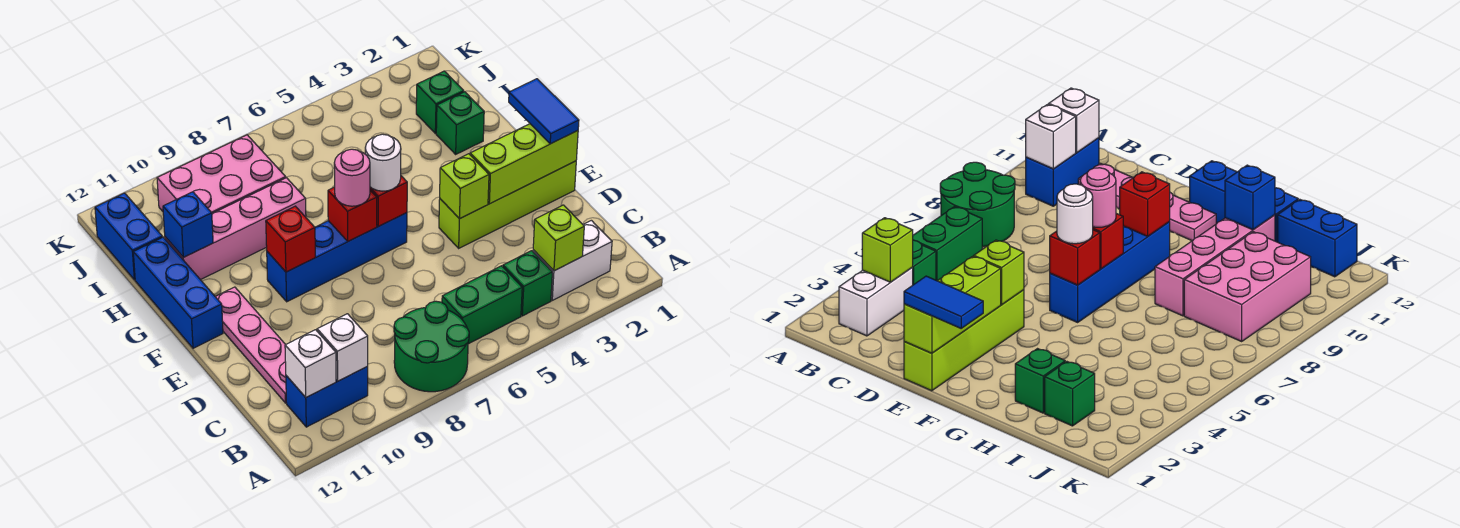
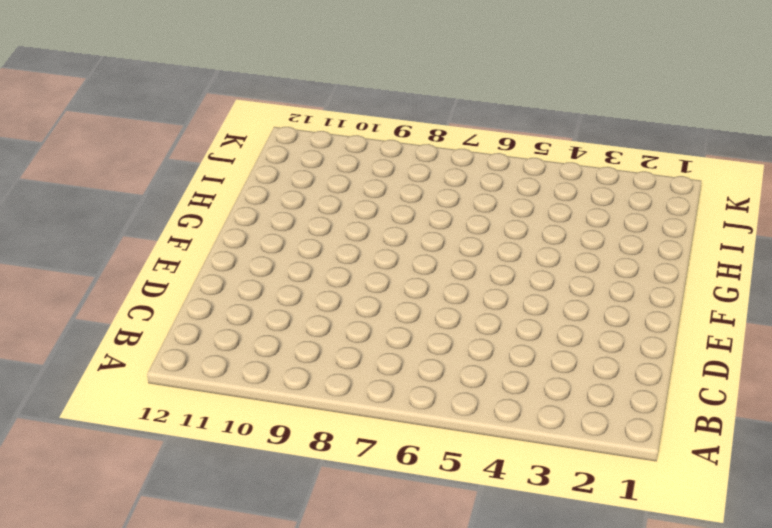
none -> green round brick A7:B8 level 1
none -> white brick B2:B3 level 1
none -> green brick B4 level 1

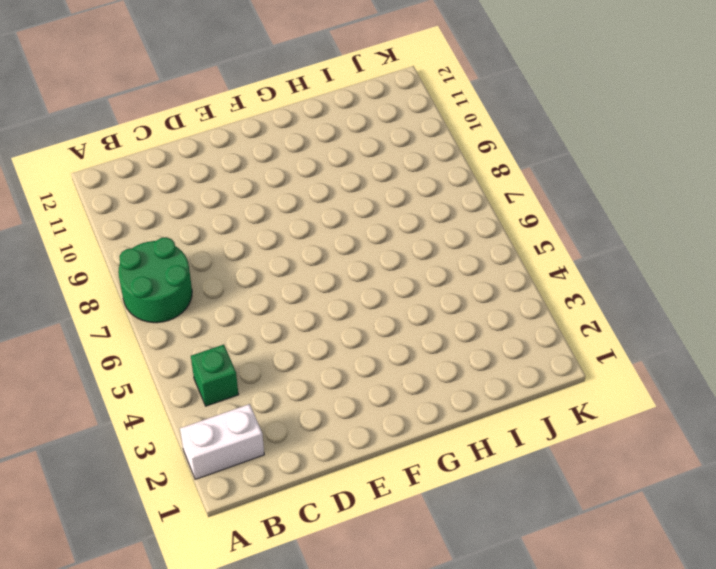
white brick A2:B2 level 1 -> white brick B2:B3 level 1
none -> green brick B5:B6 level 1
none -> blue brick B10:B11 level 1
none -> pink plate C11:F11 level 1

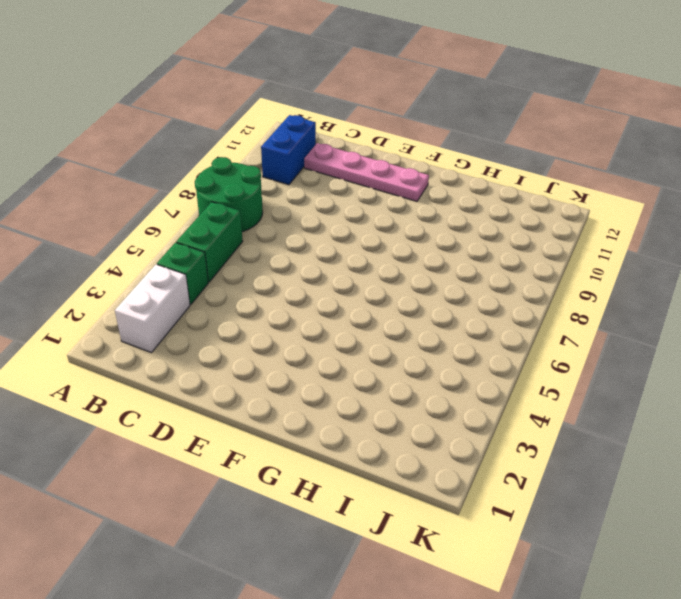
none -> lime brick E1:E4 level 1
none -> blue brick F6:F9 level 1
none -> blue brick F12:H12 level 1

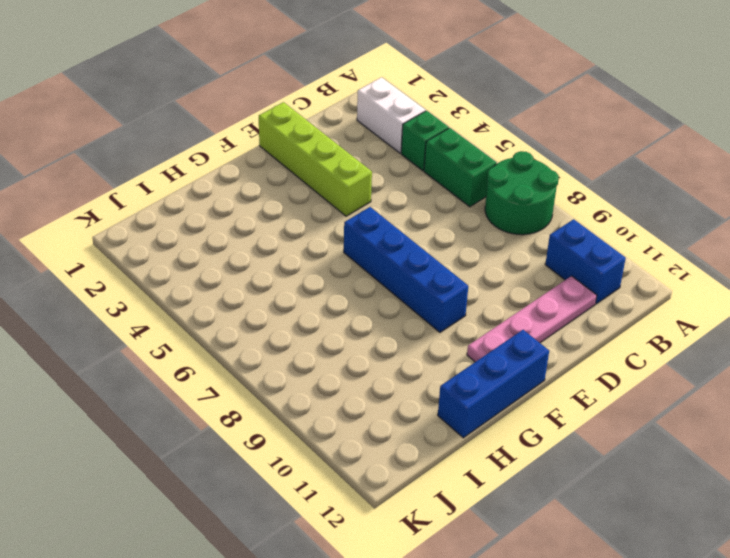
none -> green brick H2 level 1
none -> pink brick H8:H11 level 1
none -> green brick I2 level 1

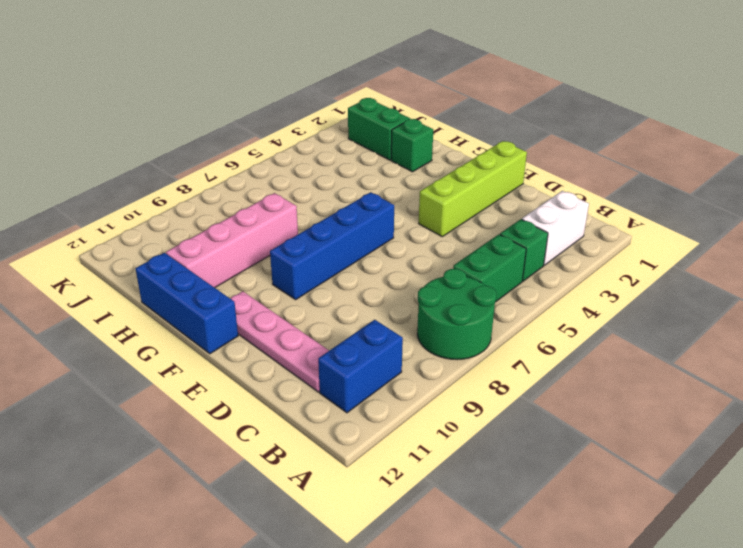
green brick I2:J2 level 1 -> green brick I2 level 1
none -> pink brick I8:J10 level 1
none -> blue brick I12:J12 level 1
none -> lime brick B3 level 2

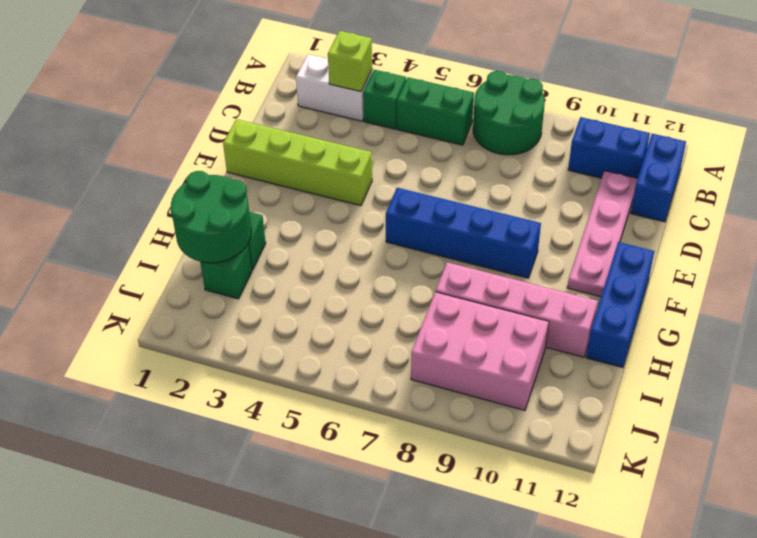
blue brick B12:C12 level 1 -> blue brick I12:J12 level 1
green round brick H1:I2 level 2 -> none
none -> white brick B10 level 2
none -> white brick B11 level 2
none -> lime brick E1:E3 level 2

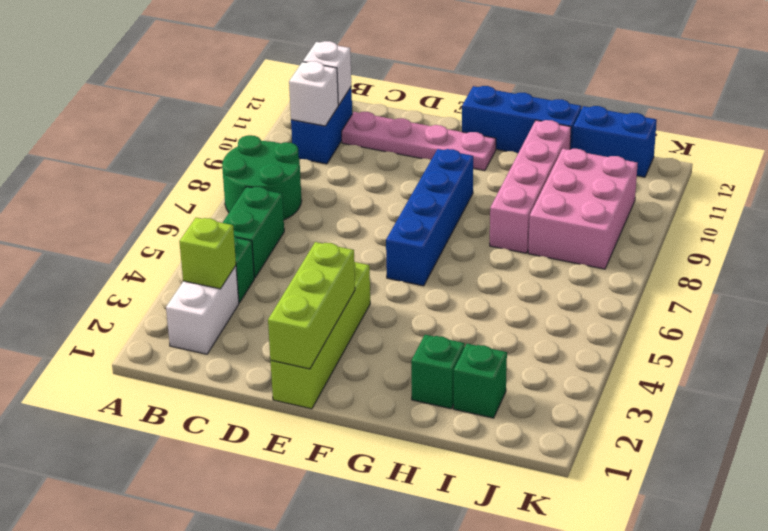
none -> lime brick E4 level 2
none -> red brick F6 level 2
none -> red brick F7 level 2

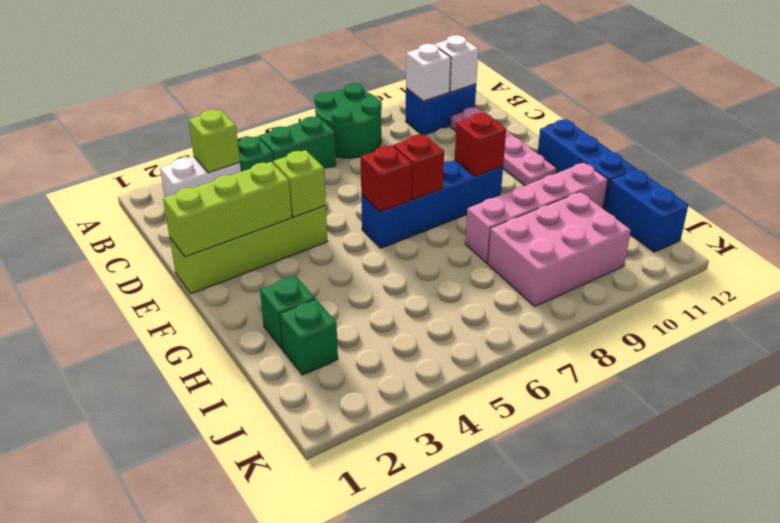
none -> blue brick H11 level 2
none -> blue tile E1:F1 level 3
none -> white round brick F6 level 3

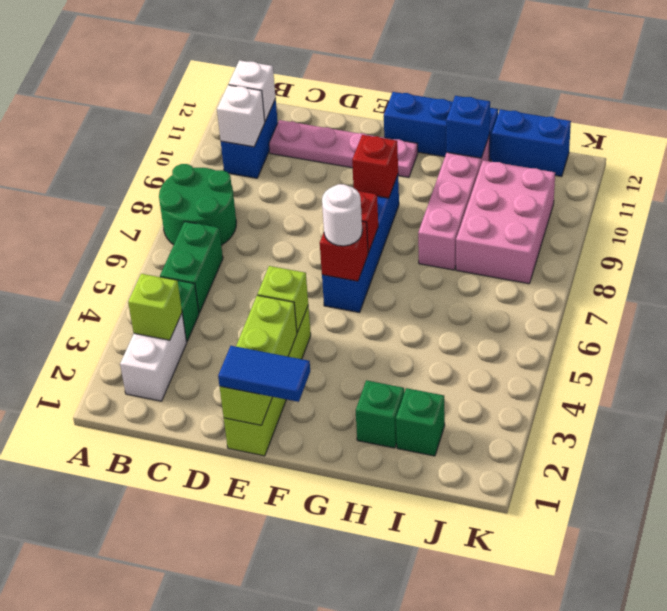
none -> pink round brick F7 level 3

